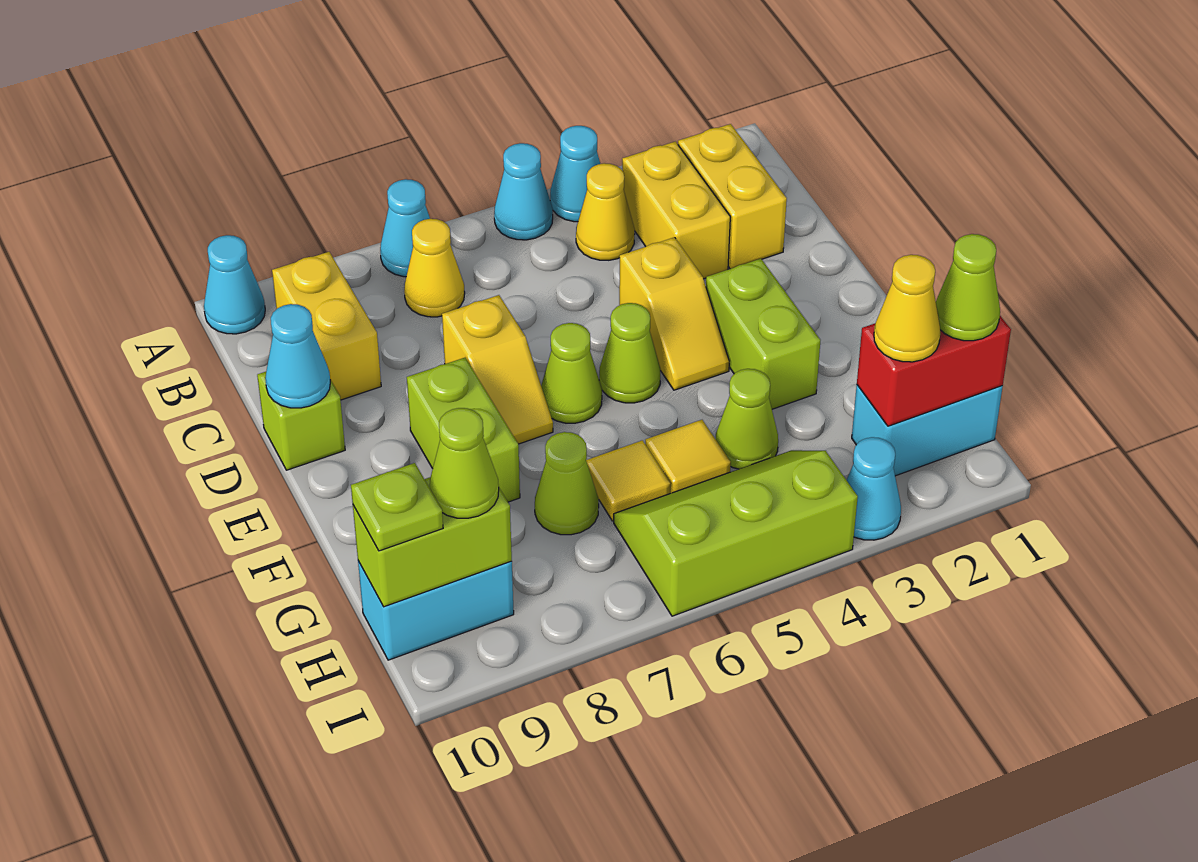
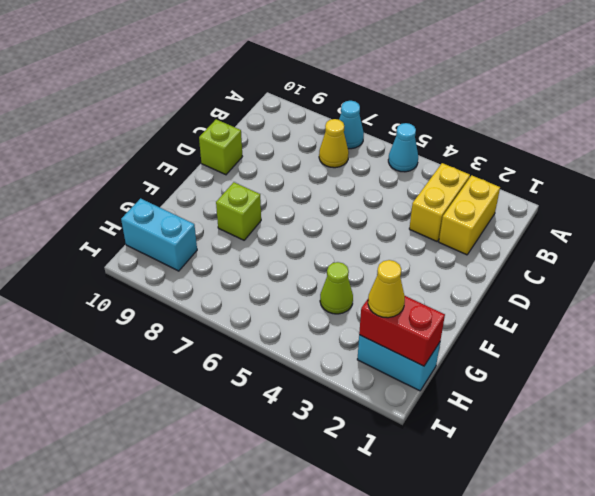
lime brick F8 level 1 -> lime brick E8:F8 level 1
none -> cyan cone A4 level 1
none -> cyan cone A10 level 1
none -> yellow cone B4 level 1
none -> yellow brick B9:C9 level 1

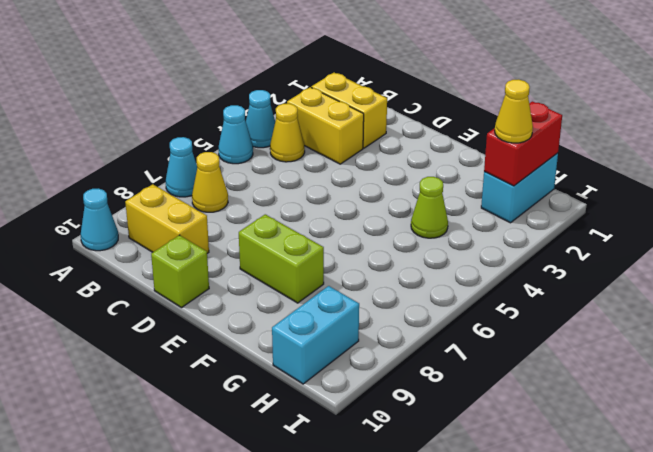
none -> yellow slope D4:E4 level 1 top D
none -> yellow slope D7:E7 level 1 top D
none -> lime brick E3:F3 level 1
none -> lime cone E5 level 1

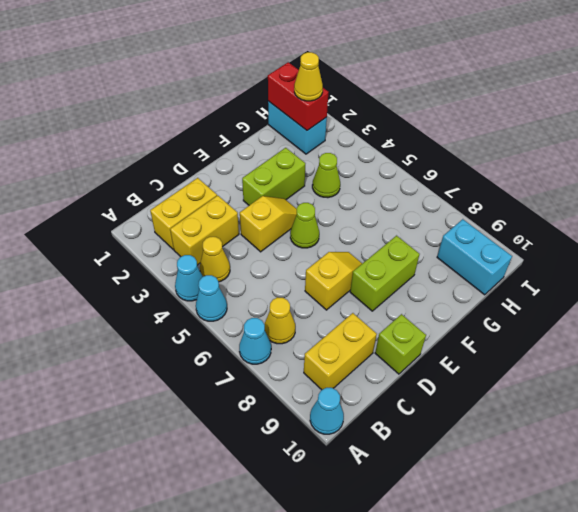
none -> lime cone E6 level 1
none -> yellow tile G5 level 1
none -> yellow tile G6 level 1
none -> lime cone G7 level 1

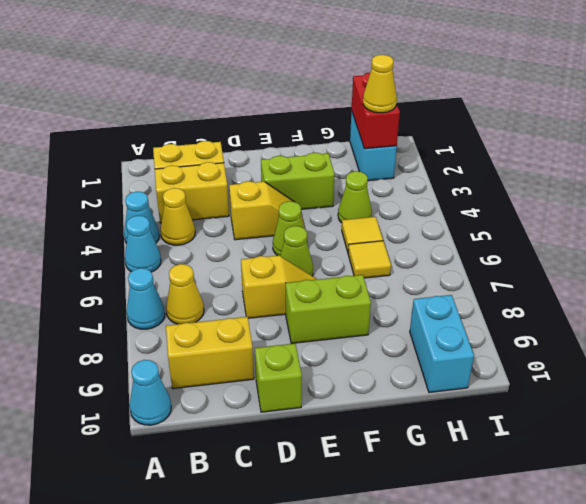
none -> lime cone G7 level 1
none -> lime slope H4:I6 level 1 top I
none -> cyan cone I3 level 1
none -> cyan cone D10 level 2

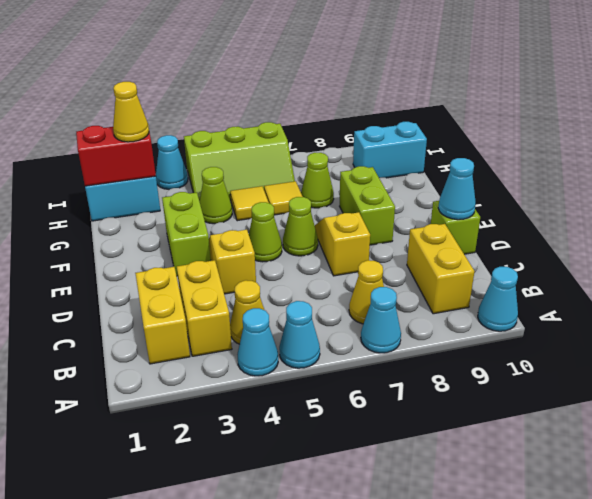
none -> lime brick H9:H10 level 2
none -> lime cone H1 level 3
none -> lime cone H9 level 3
none -> lime plate H10 level 3

